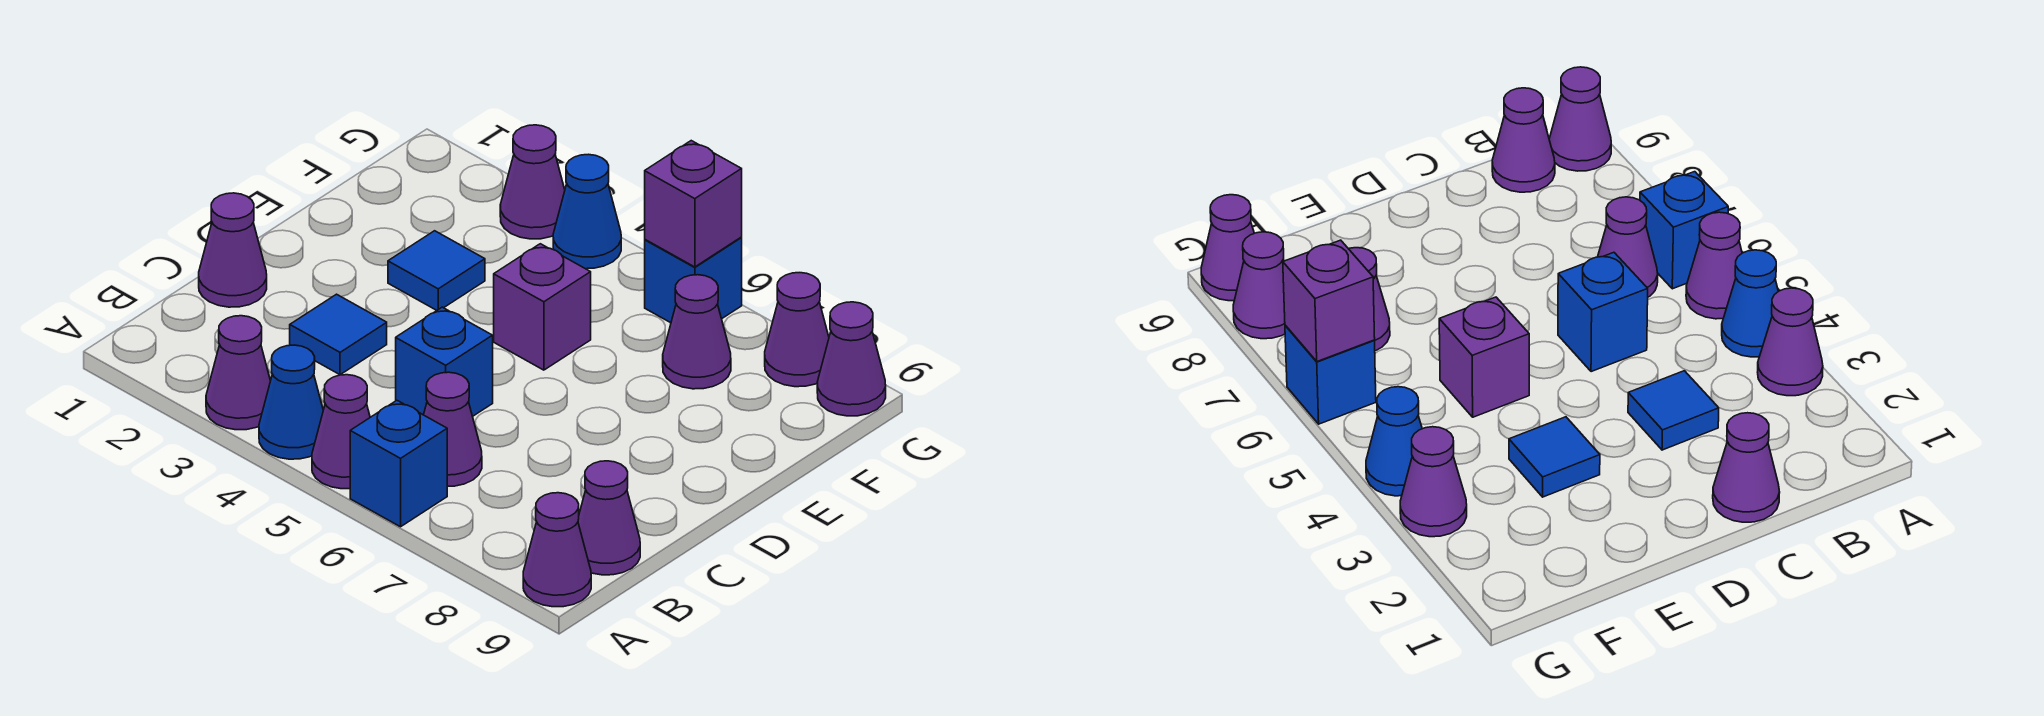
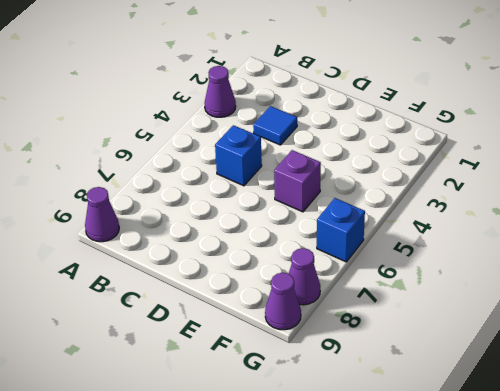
none -> blue cone A4 level 1
none -> purple cone A5 level 1
none -> blue brick A6 level 1

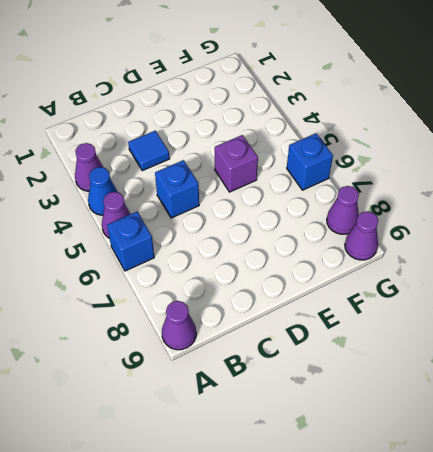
none -> purple cone B6 level 1
none -> purple cone B9 level 1
none -> purple cone C1 level 1

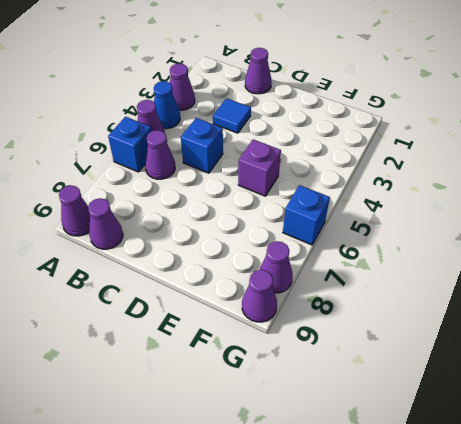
none -> blue tile E3 level 1
none -> purple cone F7 level 1
none -> purple cone G3 level 1

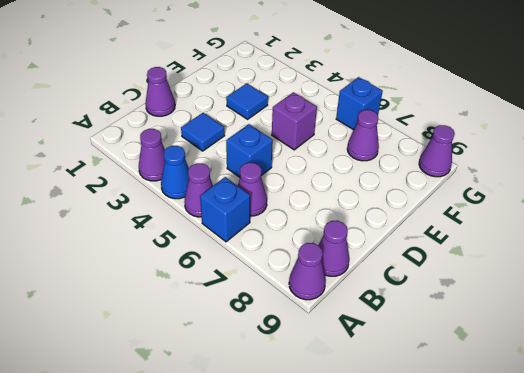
none -> purple cone G3 level 1
none -> blue cone G4 level 1
none -> purple cone G8 level 1

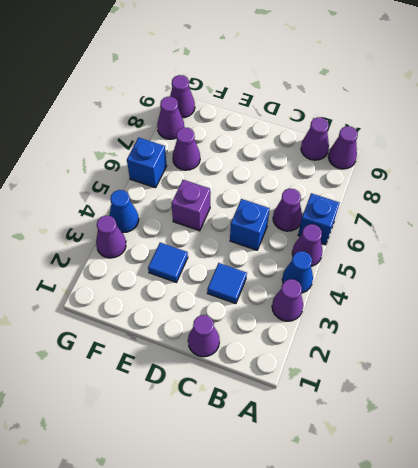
none -> purple brick G6 level 2

